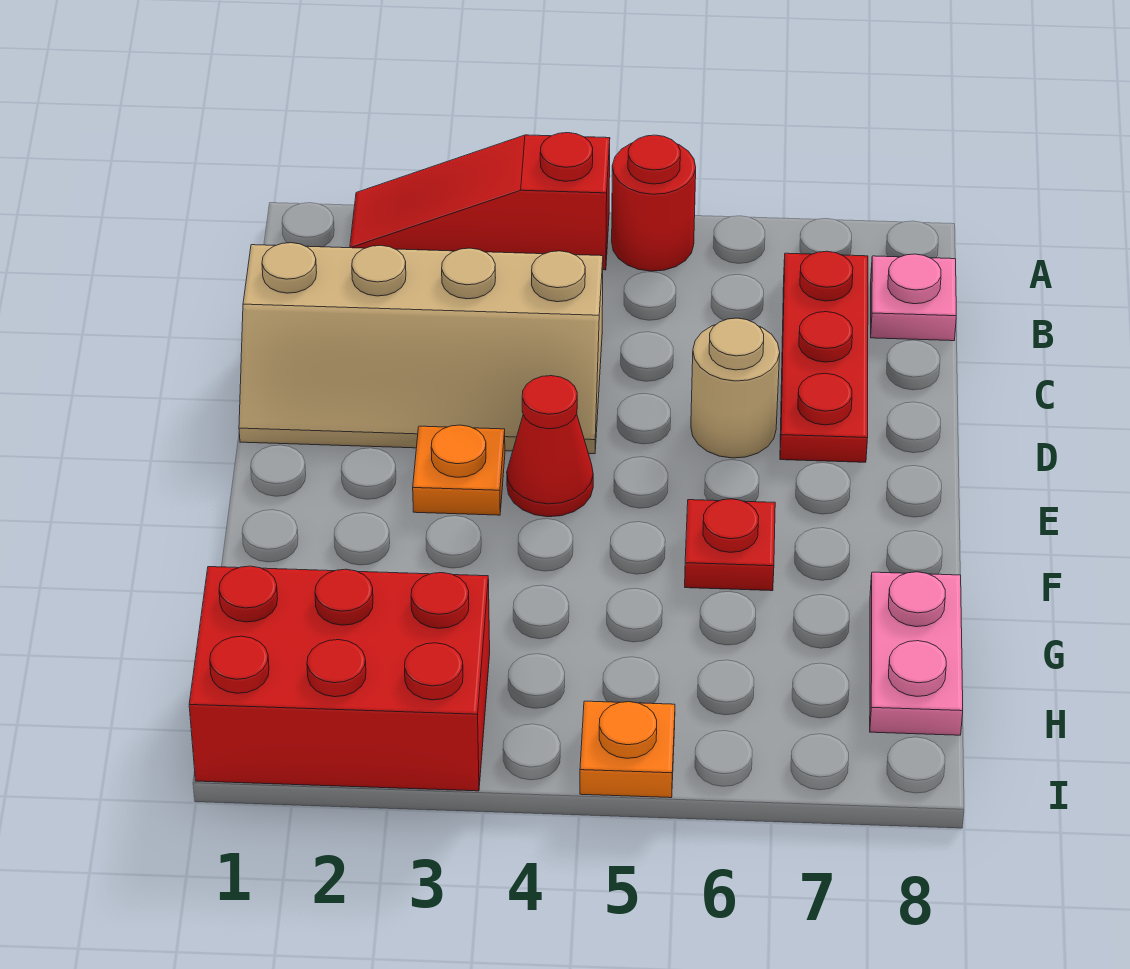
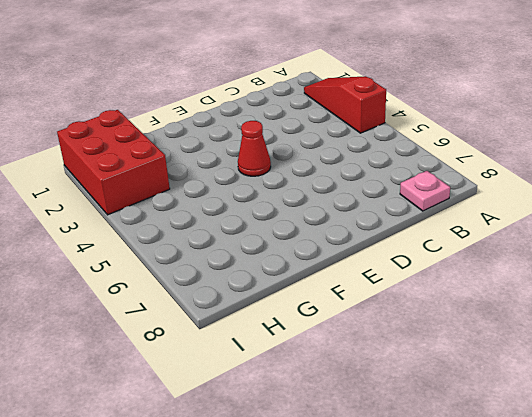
none -> red round brick A5 level 1
none -> red plate B7:D7 level 1
none -> tan slope C1:D4 level 1 top C

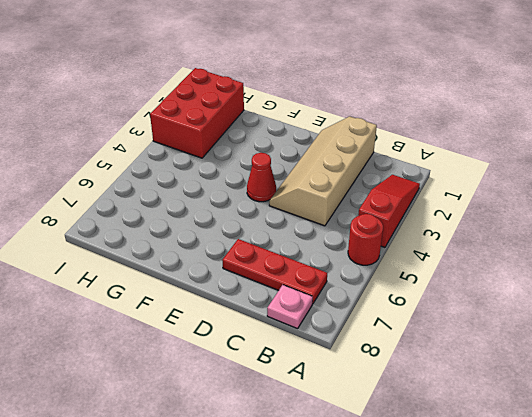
none -> tan round brick D6 level 1
none -> orange plate E3 level 1
none -> red plate F6 level 1

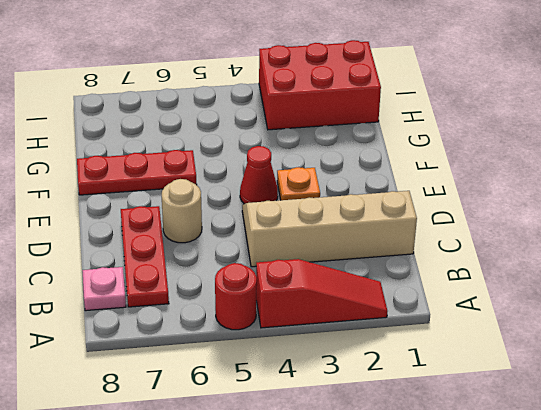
red plate F6:F8 level 1 -> red plate F6 level 1
none -> pink plate G8:H8 level 1
none -> orange plate I5 level 1

